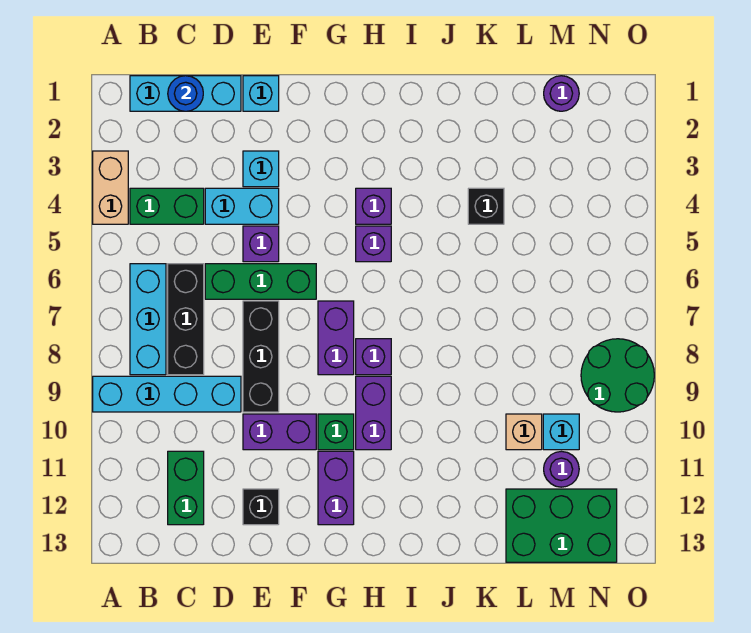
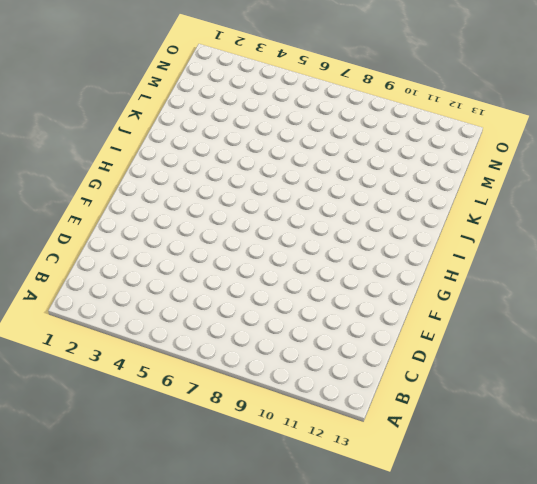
none -> tan brick A3:A4 level 1
none -> cyan brick A9:D9 level 1
none -> cyan brick B1:D1 level 1
none -> green brick B4:C4 level 1

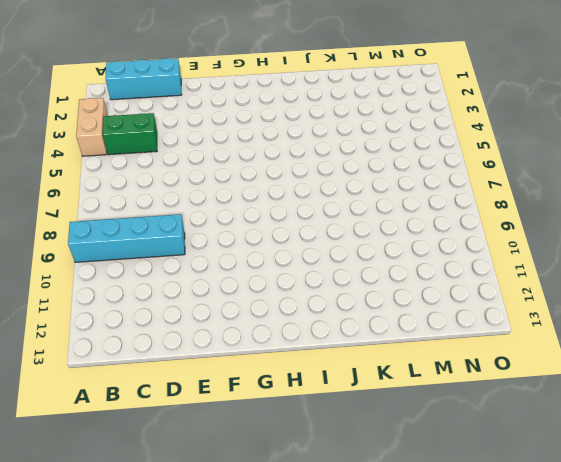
none -> cyan brick B6:B8 level 1
none -> black brick C6:C8 level 1
none -> green brick C11:C12 level 1
none -> cyan brick D4:E4 level 1

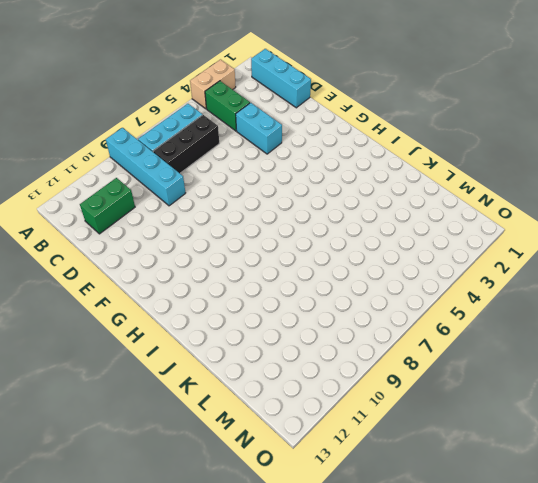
none -> green brick D6:F6 level 1
none -> cyan brick E1 level 1
none -> cyan brick E3 level 1
none -> purple brick E5 level 1

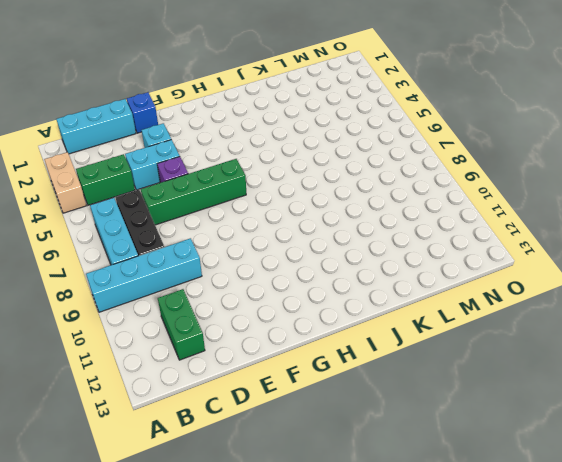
green brick D6:G6 level 1 -> green brick D6:F6 level 1
blue brick E1 level 1 -> cyan brick E1 level 1
none -> black brick E7:E9 level 1
none -> purple brick E10:F10 level 1
none -> black brick E12 level 1
none -> purple brick G7:G8 level 1

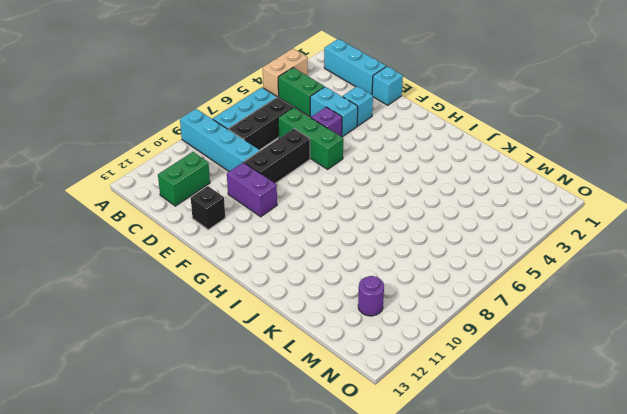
none -> purple brick G7:G8 level 1
none -> green brick G10 level 1
none -> purple brick G11:G12 level 1
none -> purple brick H4 level 1

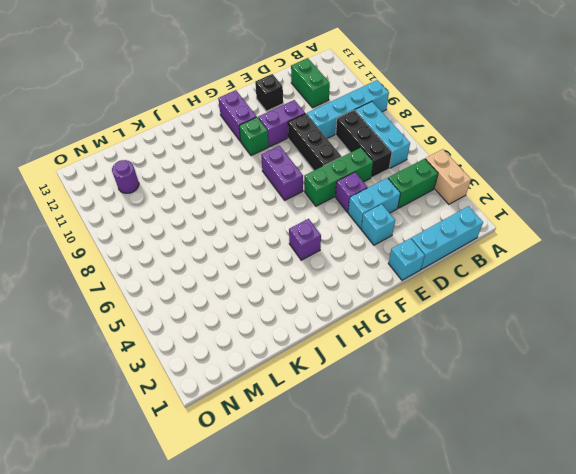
none -> purple brick H5 level 1
none -> purple brick H8 level 1
none -> purple brick H9:H10 level 1
none -> black brick K4 level 1

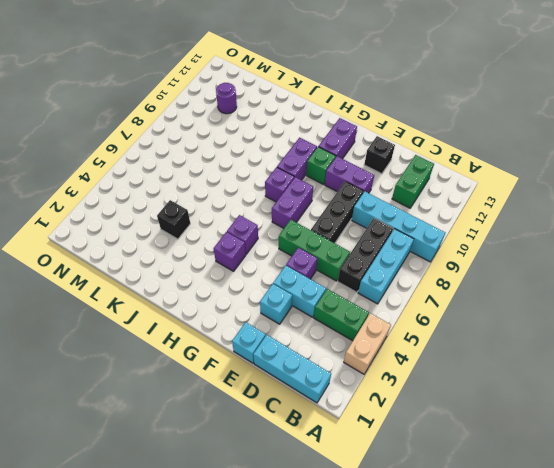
none -> tan brick L10 level 1
none -> green brick L12:N13 level 1
none -> purple round brick M1 level 1
none -> cyan brick M10 level 1

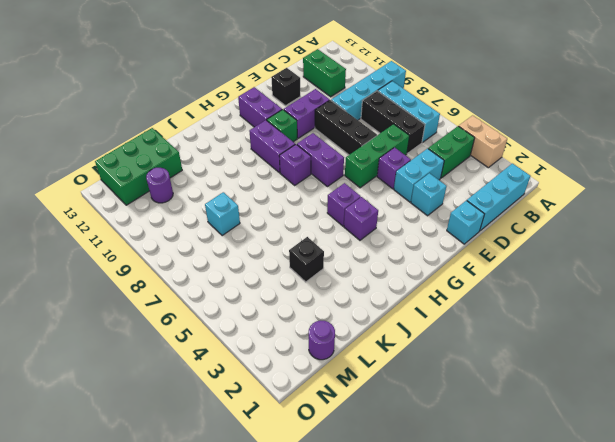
cyan brick L8 level 1 -> cyan brick M10 level 1
none -> tan brick L10 level 1
none -> green round brick N8:O9 level 1
none -> blue round brick C1 level 2

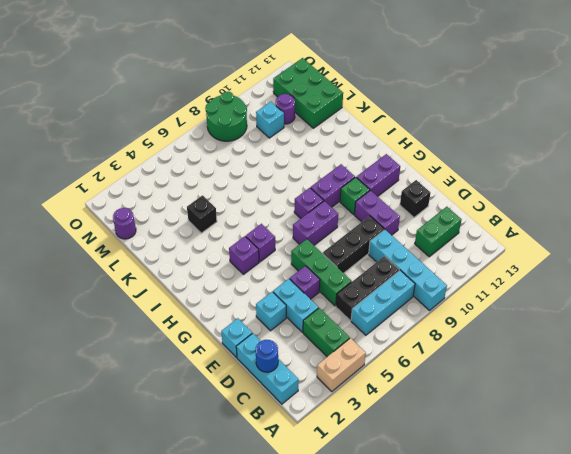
none -> tan brick L10 level 1

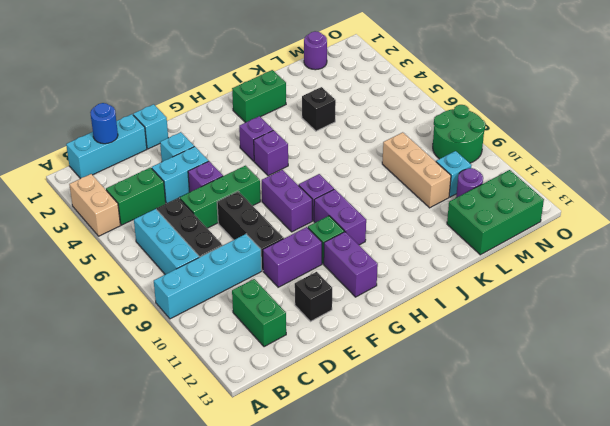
green brick I2:J2 level 1 -> none
tan brick L8:L10 level 1 -> tan brick L10 level 1

